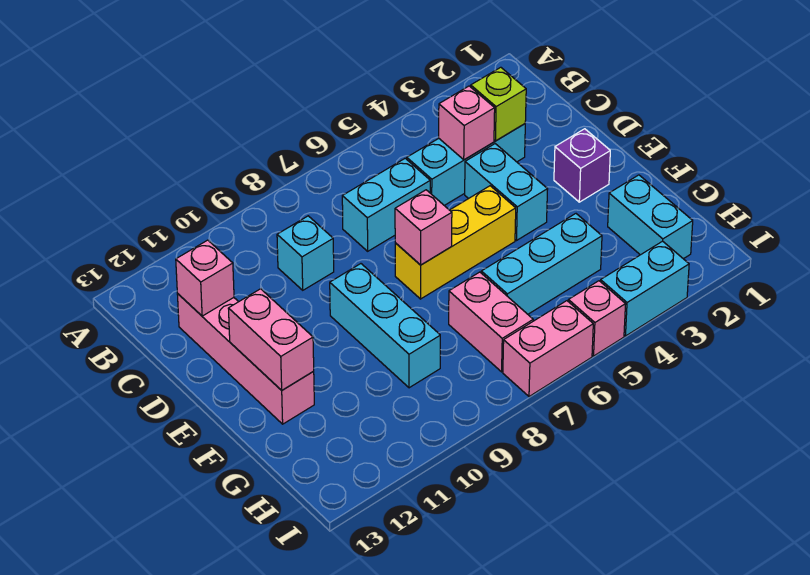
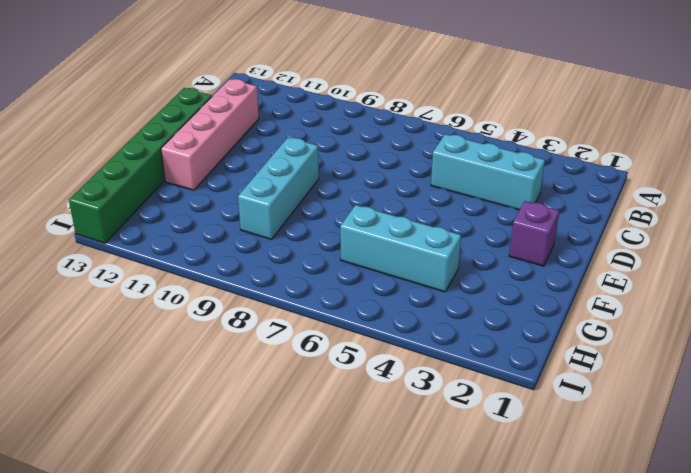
green brick D13:I13 level 1 -> none
none -> cyan brick C6:C7 level 1
none -> cyan brick C9 level 1
none -> cyan brick D4:E4 level 1

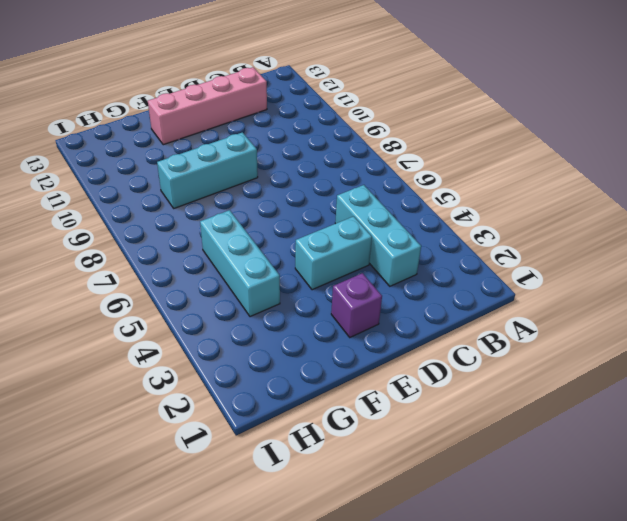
none -> cyan brick C6:C7 level 1
none -> cyan brick C9 level 1
none -> yellow brick E5:E7 level 1

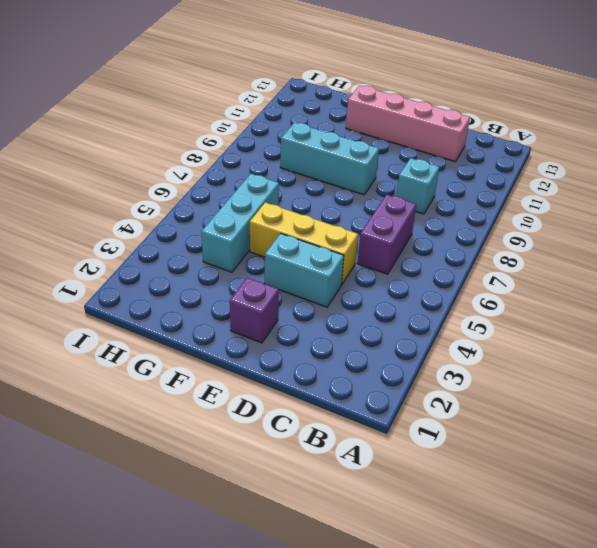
purple brick C6:C7 level 1 -> cyan brick C6:C7 level 1
yellow brick D5:F5 level 1 -> yellow brick E5:E7 level 1
none -> cyan brick C3:C5 level 1
none -> cyan brick G2:H2 level 1
none -> pink brick G7:H7 level 1

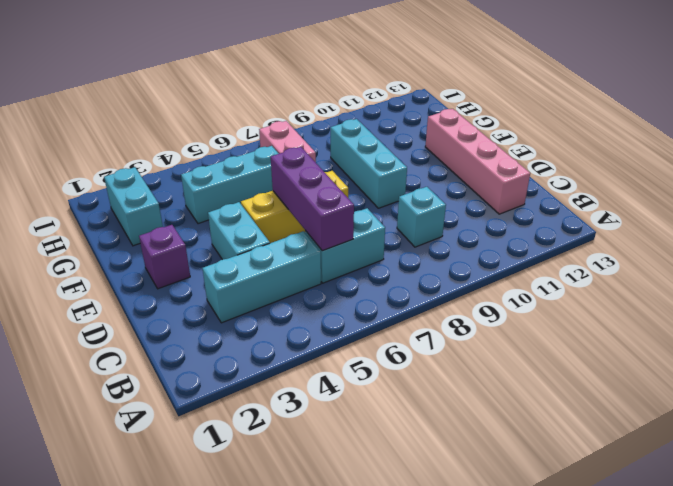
purple brick C6:E6 level 2 -> none
none -> cyan brick I3:I4 level 1
none -> pink brick I5 level 1
none -> pink brick I6:I7 level 1

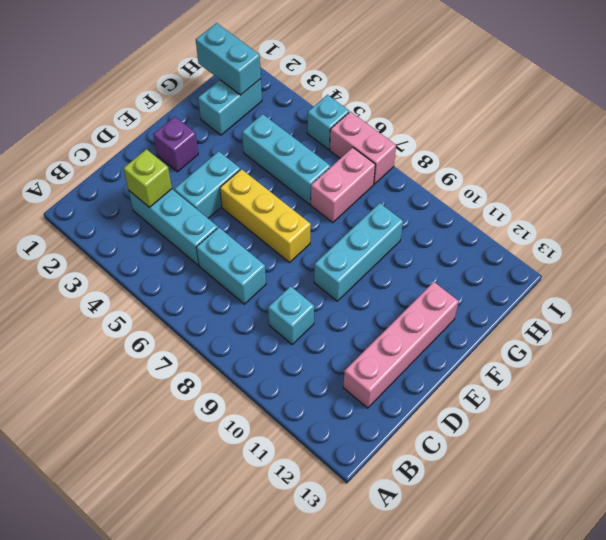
cyan brick H1:H2 level 2 -> cyan brick I3:I4 level 1
cyan brick I5 level 1 -> pink brick I5 level 1
none -> pink brick C4 level 2
none -> pink brick C12 level 2
none -> pink brick E7 level 2

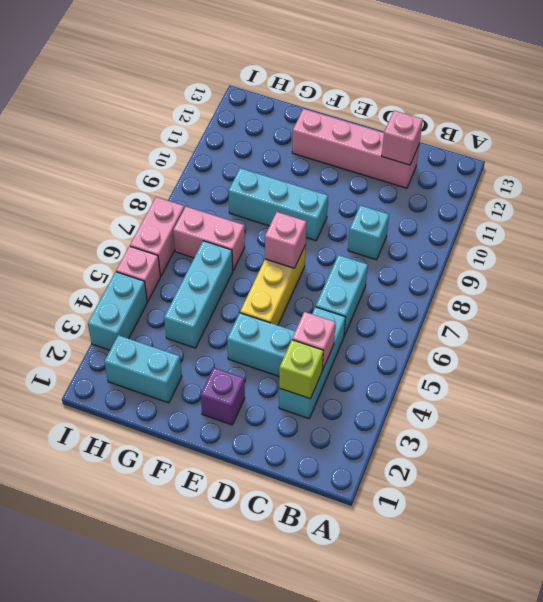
none -> pink brick E12:F12 level 2

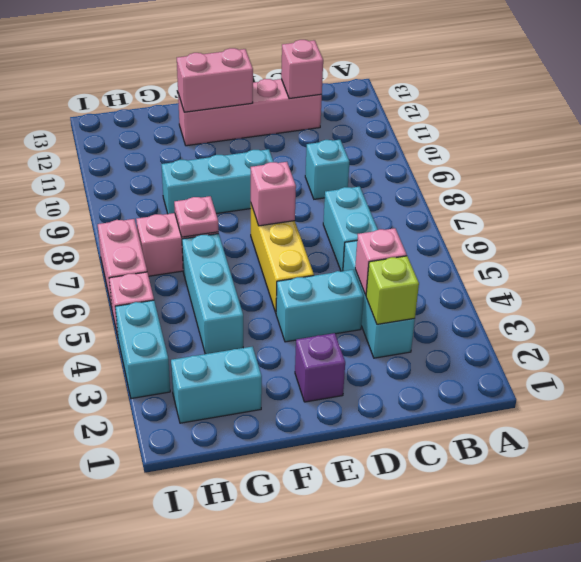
pink plate G7 level 2 -> none

